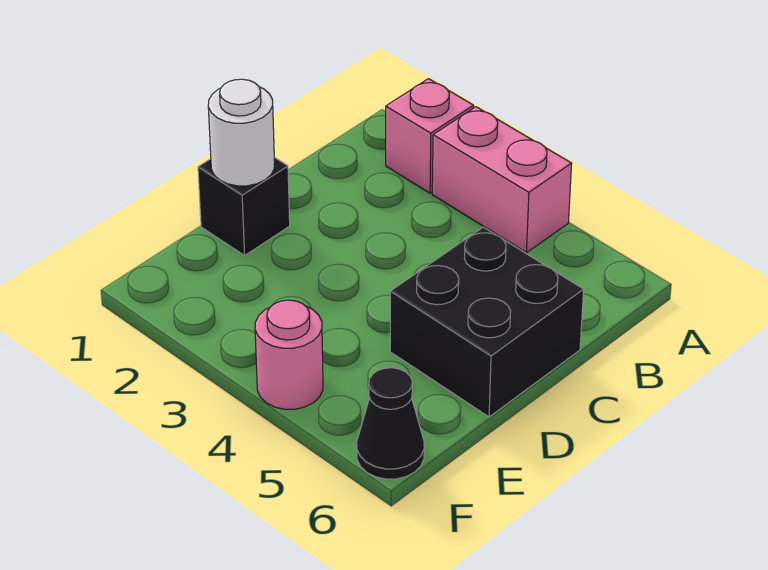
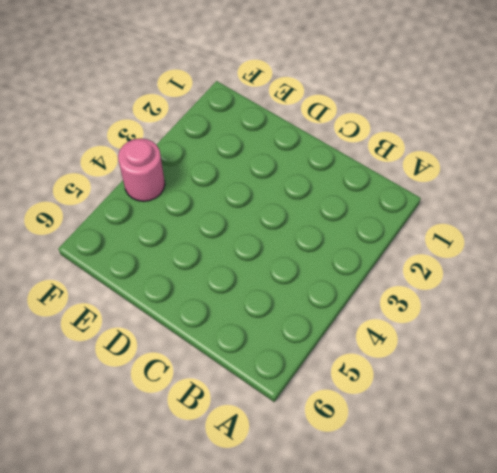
none -> pink brick A2 level 1
none -> pink brick A3:A4 level 1

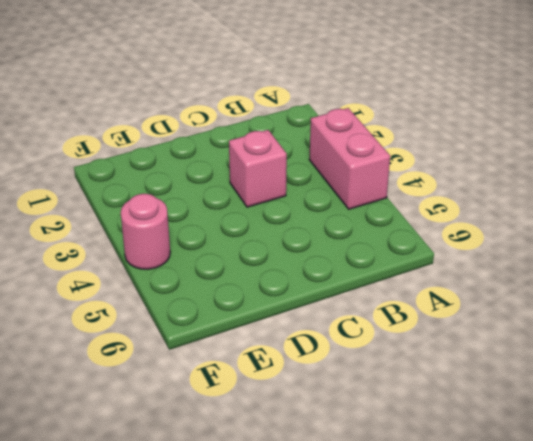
pink brick C3 level 1 -> pink brick A2 level 1
none -> black brick C5:D6 level 1
none -> black brick D1 level 1

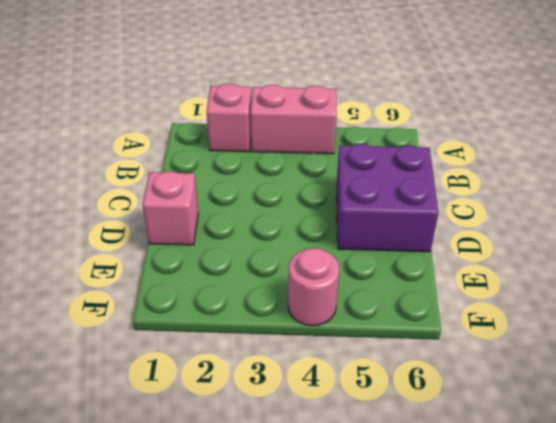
purple brick C5:D6 level 1 -> black brick C5:D6 level 1
pink brick D1 level 1 -> black brick D1 level 1
none -> black cone F6 level 1
none -> white round brick D1 level 2

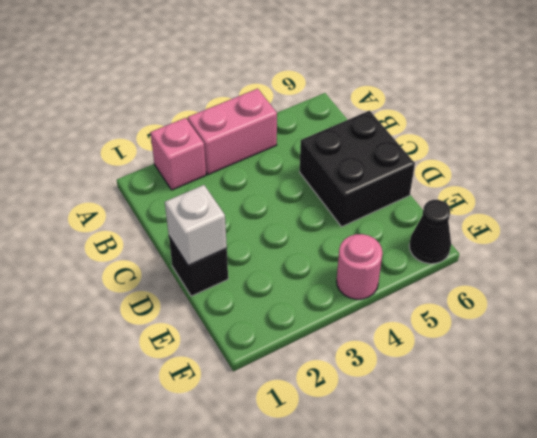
white brick D1 level 2 -> white round brick D1 level 2

